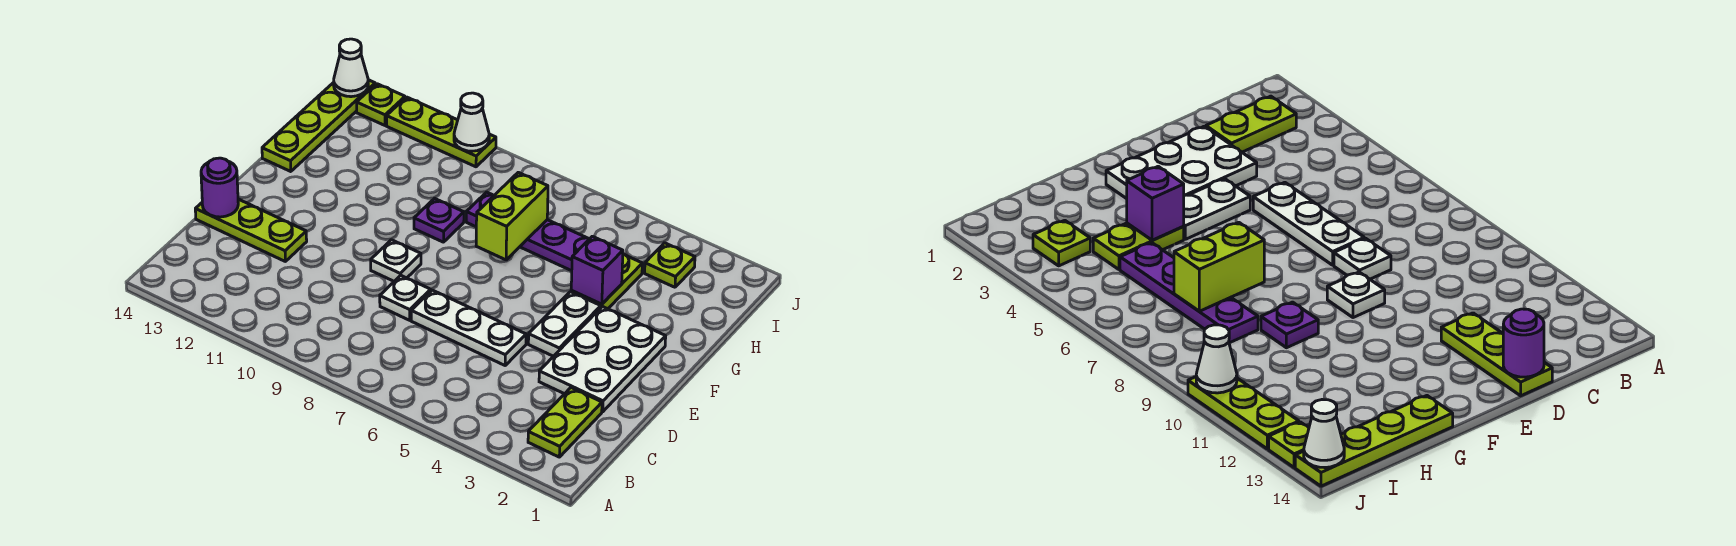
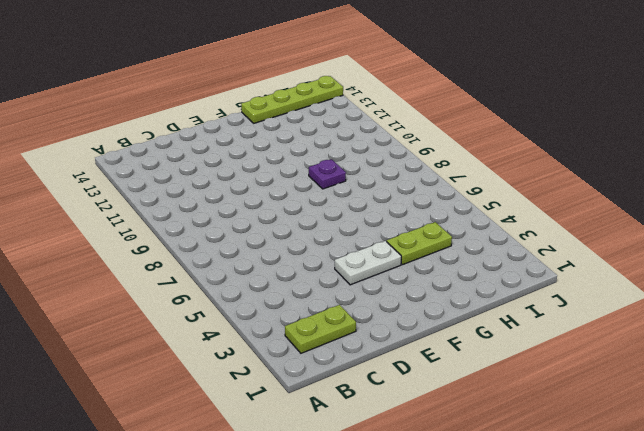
none -> white plate D2:F3 level 1
none -> white plate D5:D7 level 1
none -> white plate D8 level 1

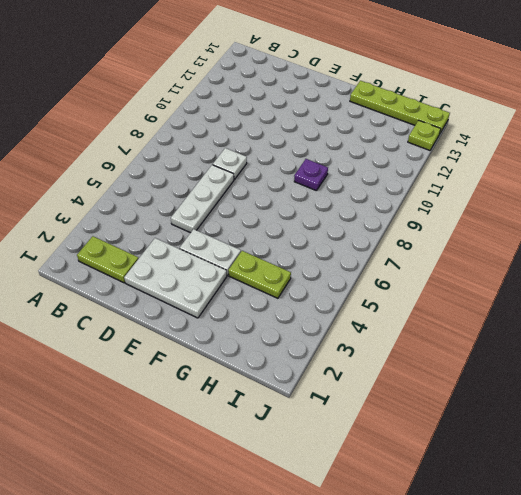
none -> lime plate D12:D14 level 1
none -> white plate E9 level 1
none -> purple plate H5:H8 level 1

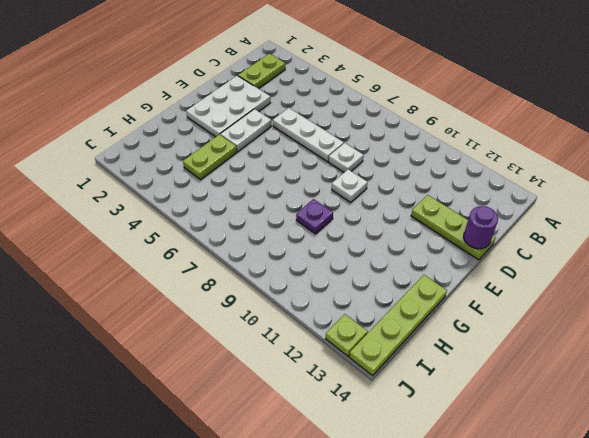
none -> purple plate H5:H8 level 1
none -> lime plate I3 level 1
none -> lime plate J10:J12 level 1

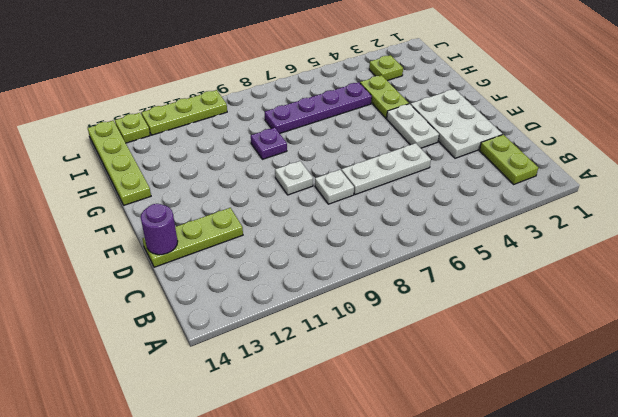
none -> purple brick G4 level 2
none -> lime brick G7:H7 level 2
none -> white cone J10 level 2

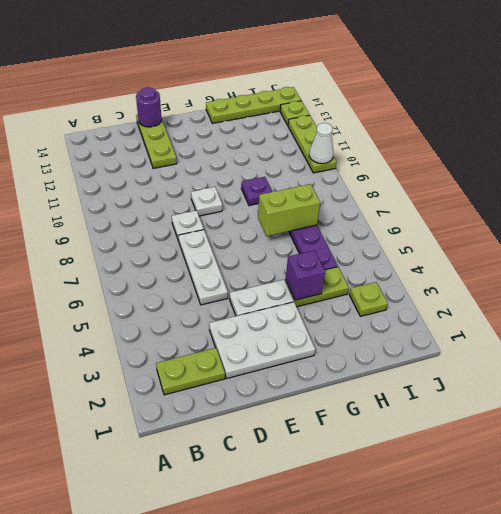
none -> white cone J14 level 2

